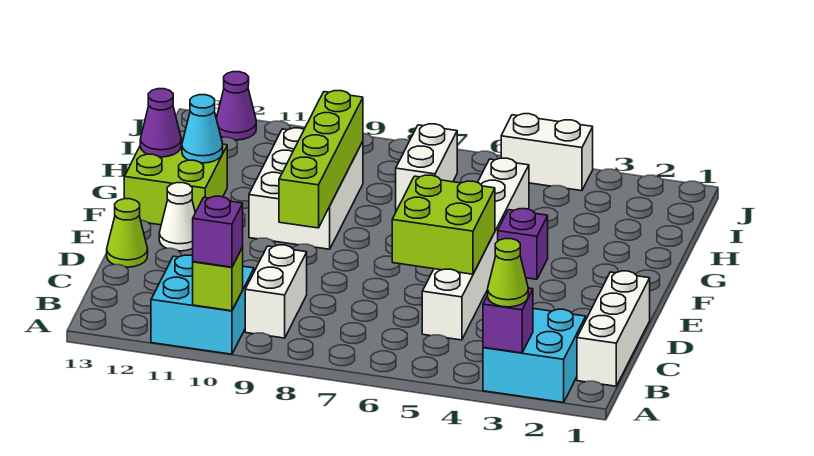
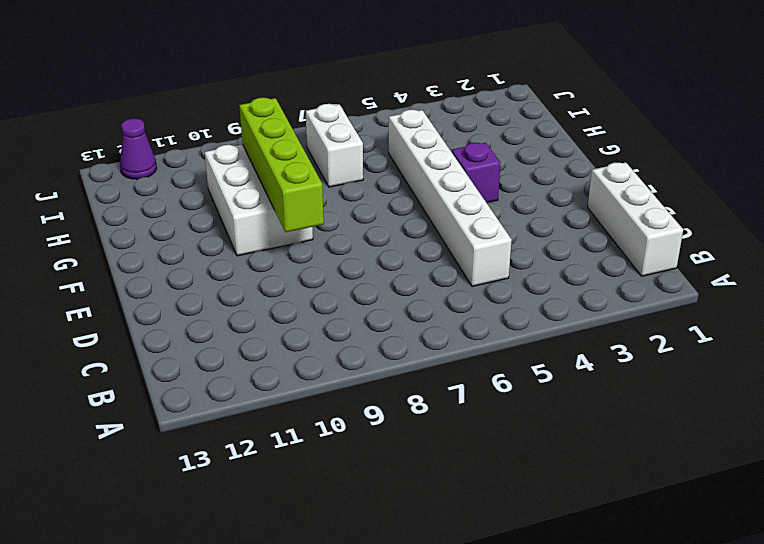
none -> cyan brick A2:B3 level 1
none -> cyan brick A10:B11 level 1
none -> white brick B9:C9 level 1

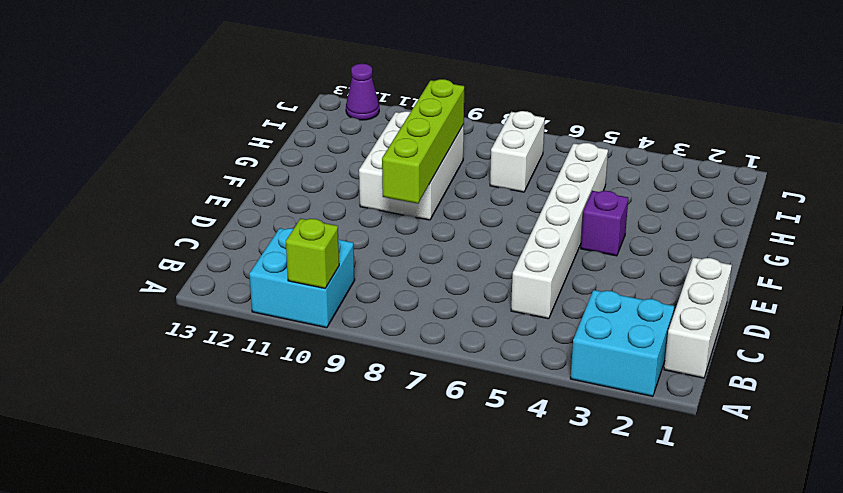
none -> white brick B9:C9 level 1
none -> lime cone D13 level 1
none -> white cone E12 level 1

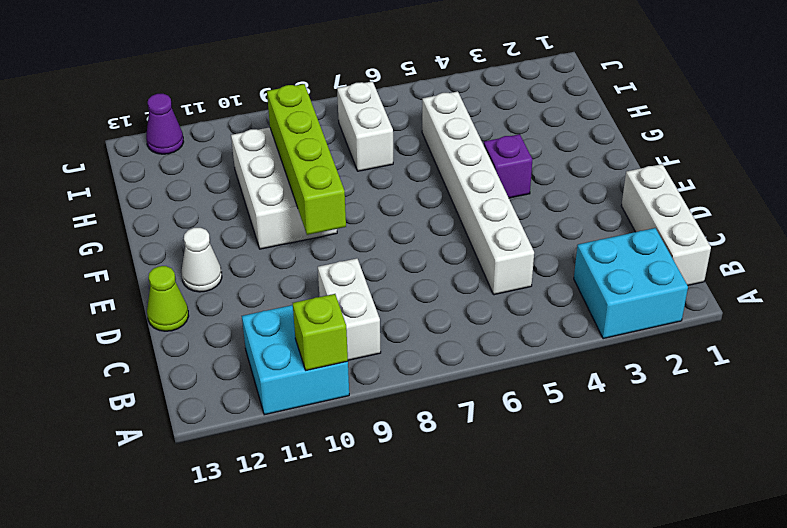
none -> lime brick F12:G13 level 1
none -> white brick J4:J5 level 1
none -> purple brick A3 level 2

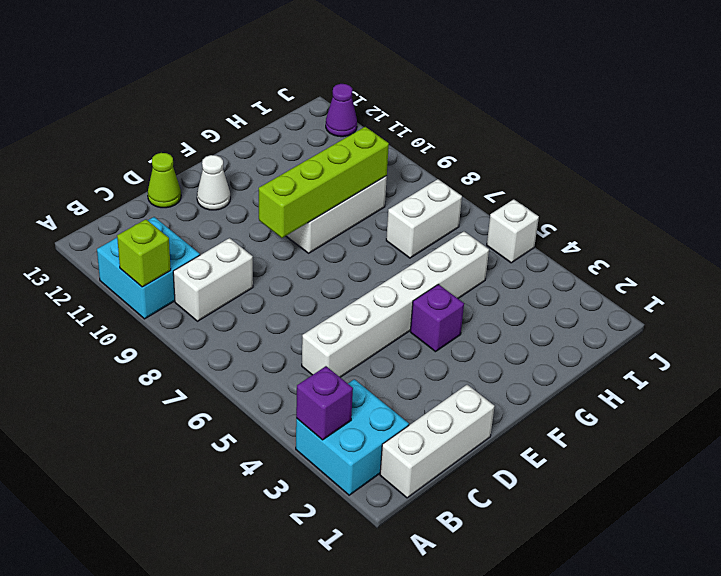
white brick J5 level 1 -> white brick J4:J5 level 1
none -> lime brick F12:G13 level 1
none -> lime brick D5:E6 level 2
none -> cyan cone G12 level 2

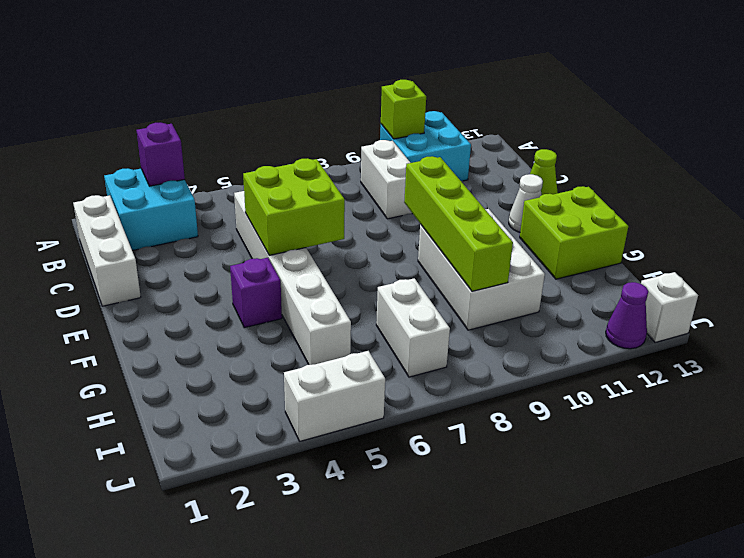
white brick J13 level 1 -> none
none -> cyan cone G12 level 2
none -> purple cone G13 level 2
none -> lime cone A3 level 3

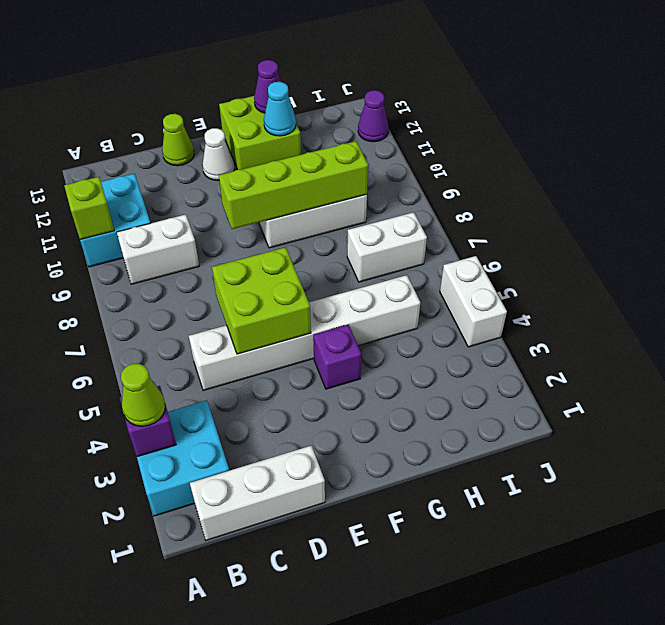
none -> purple brick A10 level 3

